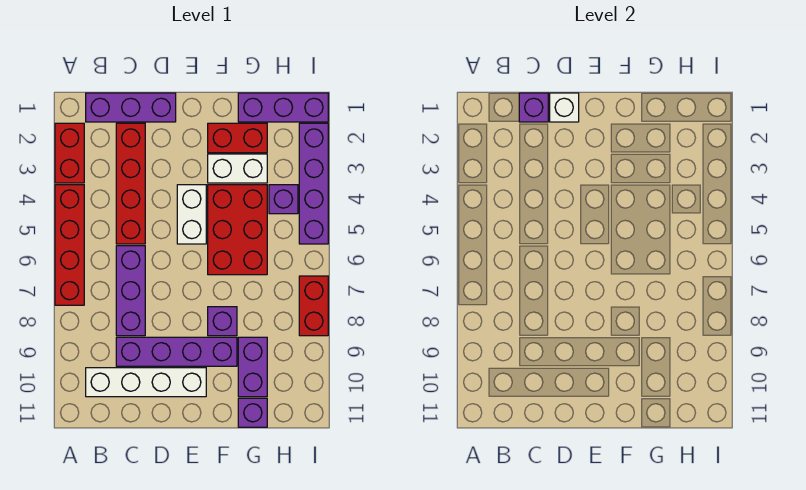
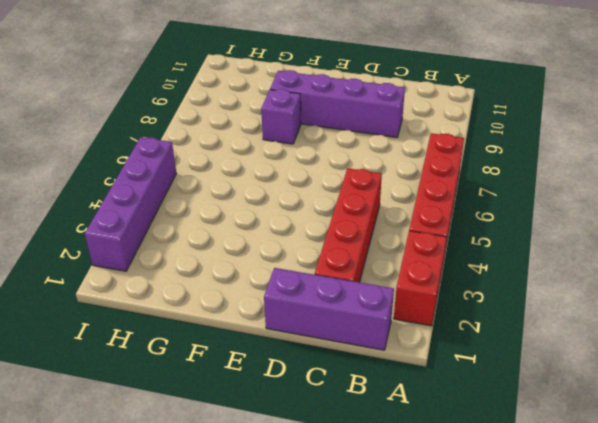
none -> white brick B10:E10 level 1
none -> purple brick C6:C8 level 1
none -> white brick E4:E5 level 1

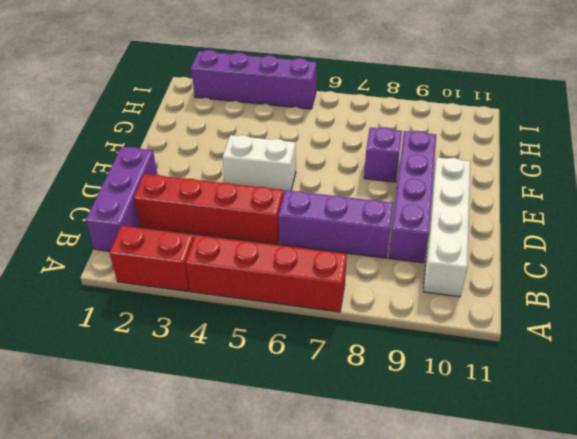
none -> red brick F2:G2 level 1
none -> white brick F3:G3 level 1
none -> red brick F4:G6 level 1

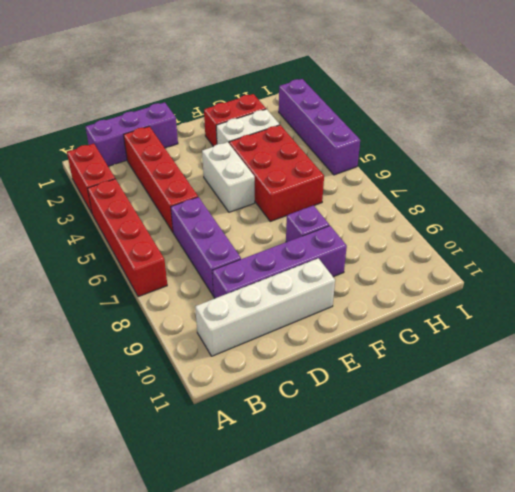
none -> purple brick G1:I1 level 1
none -> purple brick G9:G10 level 1
none -> purple brick G11 level 1

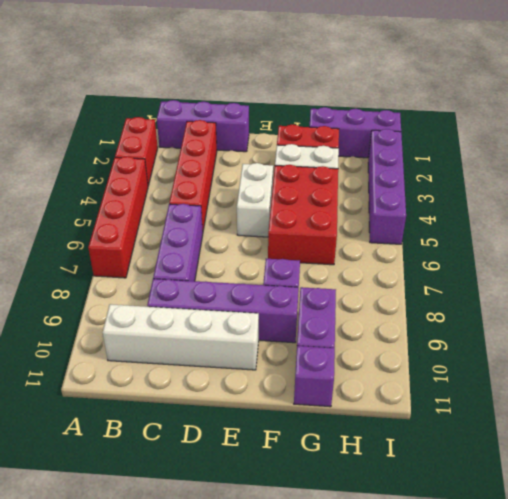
none -> purple brick H4 level 1
none -> red brick I7:I8 level 1
none -> purple brick C1 level 2

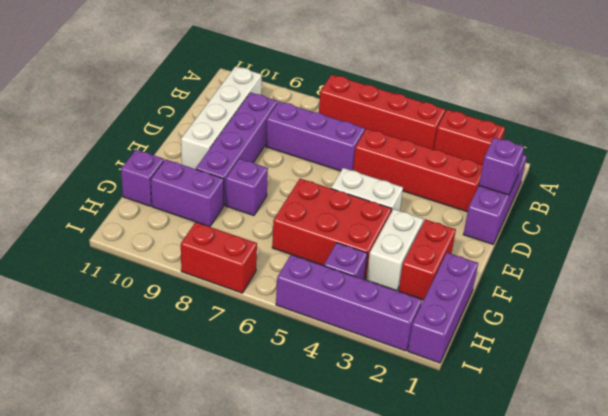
none -> white brick D1 level 2

